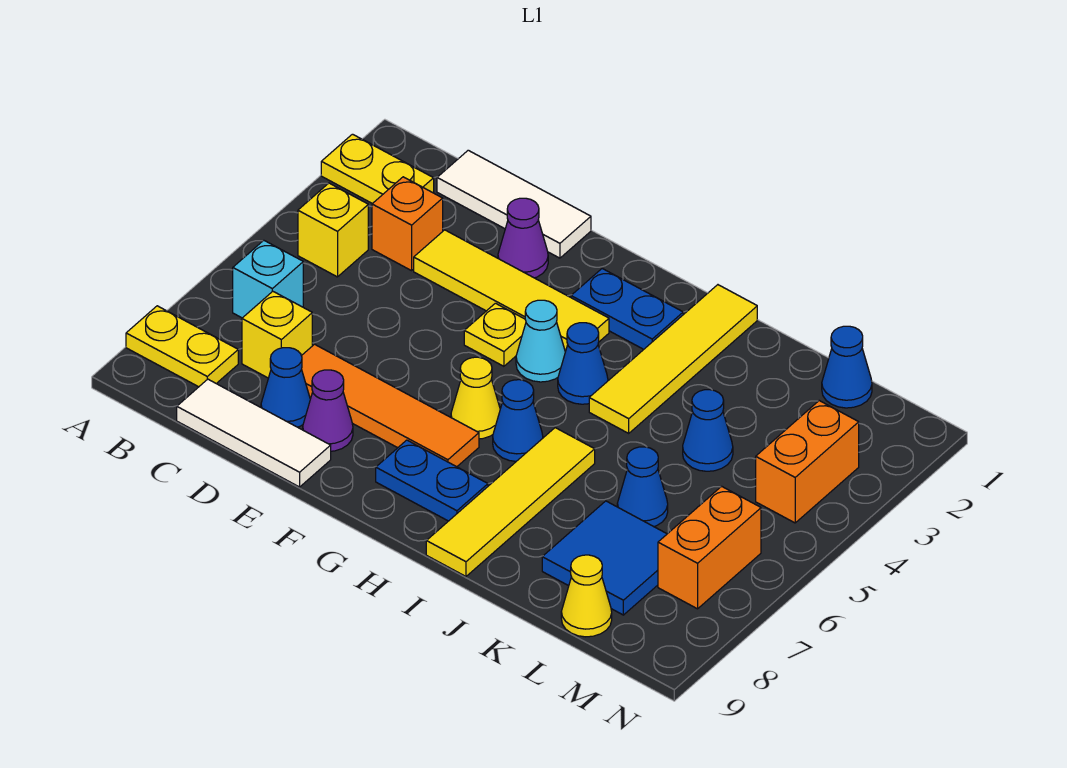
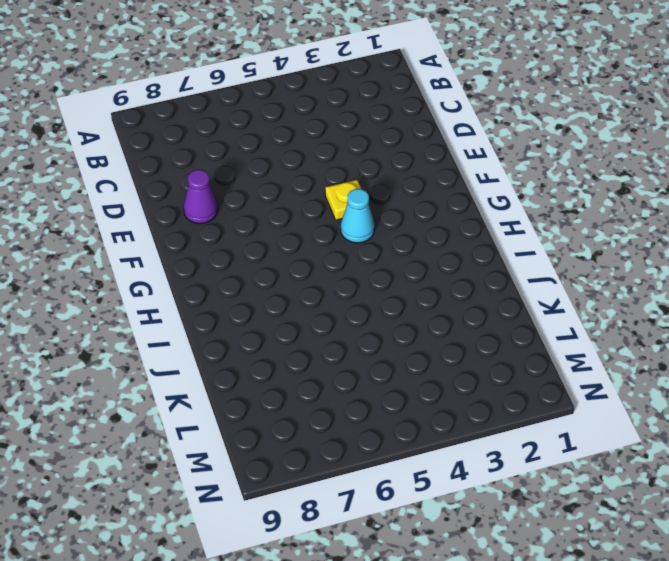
none -> yellow plate A2:B2 level 1
none -> yellow plate A8:B8 level 1
none -> yellow brick B4 level 1

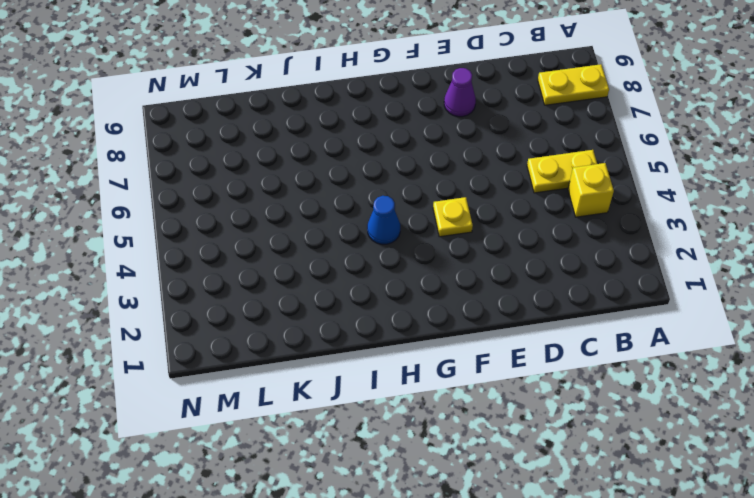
yellow plate B5:C5 level 1 -> yellow plate A2:B2 level 1
none -> cyan brick B6 level 1
none -> white tile C1:E1 level 1
none -> orange brick C3 level 1

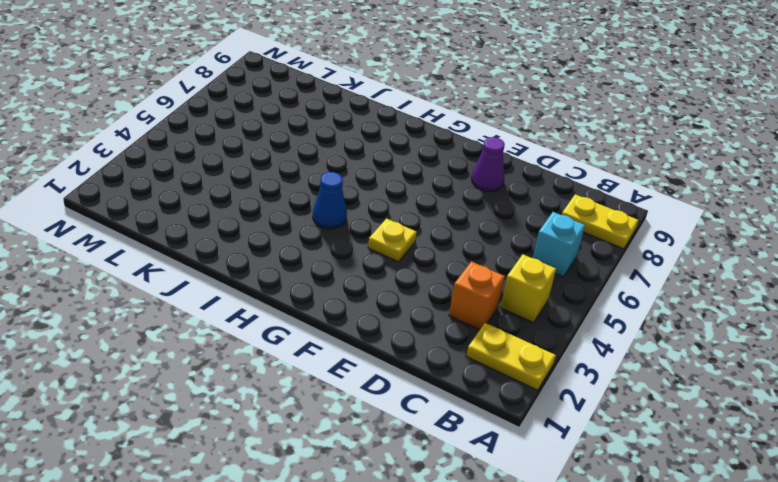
none -> white tile C1:E1 level 1
none -> yellow brick C7 level 1
none -> white tile C9:E9 level 1

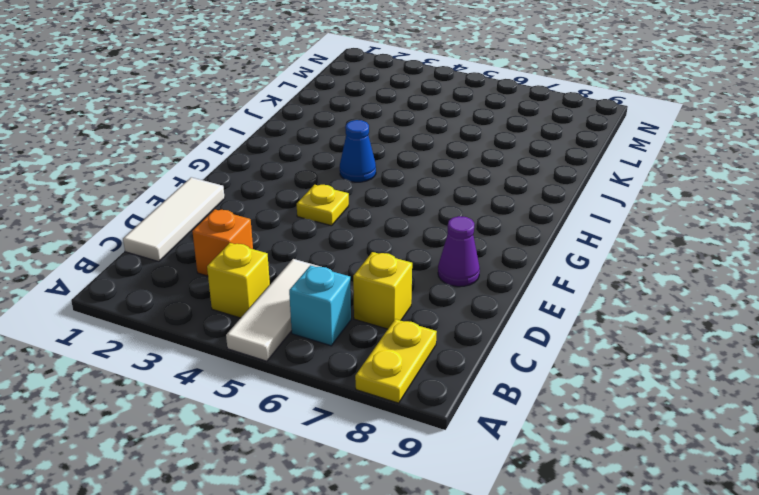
white tile A5:C5 level 1 -> white tile C9:E9 level 1
none -> yellow plate A2:B2 level 1
none -> yellow tile D3:G3 level 1
none -> orange tile D7:G7 level 1

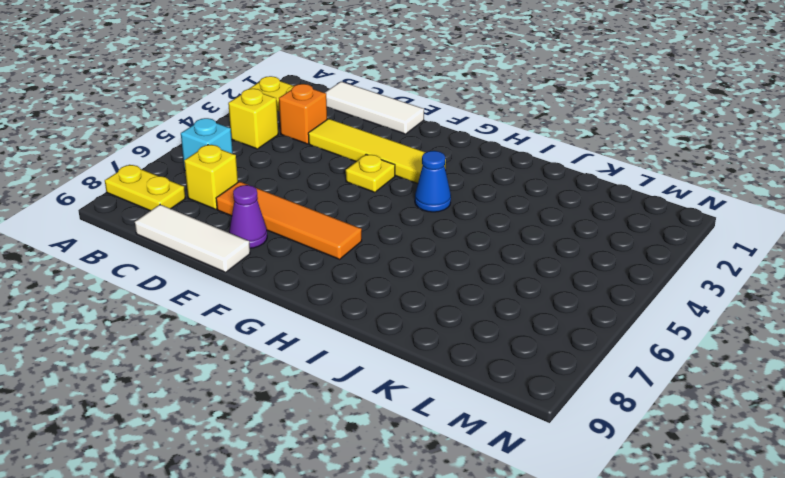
none -> blue cone D8 level 1
none -> purple cone E2 level 1
none -> blue plate G2:H2 level 1

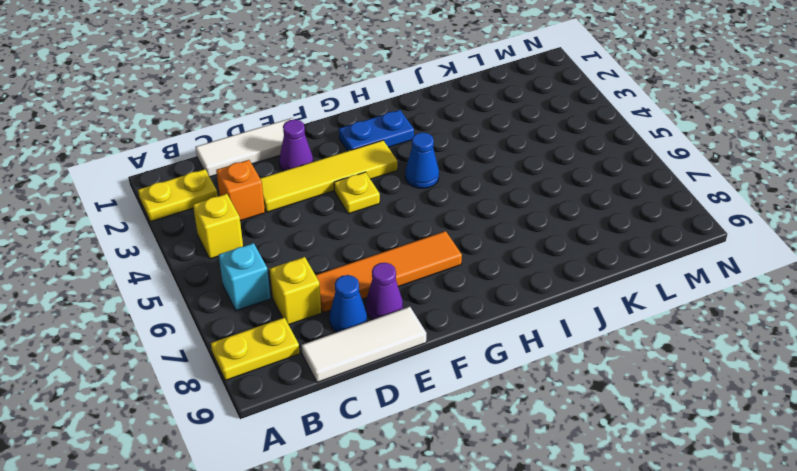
none -> cyan cone G4 level 1
none -> yellow cone G6 level 1
none -> blue plate G8:H8 level 1

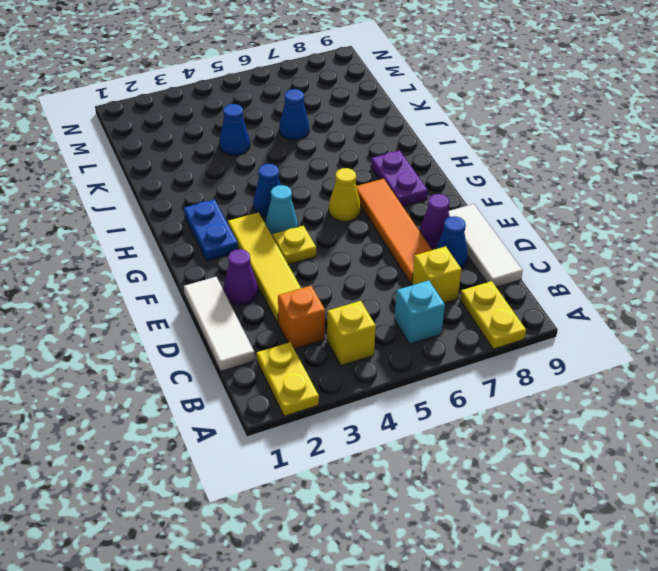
purple plate G8:H8 level 1 -> blue plate G8:H8 level 1
none -> blue cone H6 level 1
none -> yellow tile I1:I4 level 1
none -> yellow tile I6:I9 level 1

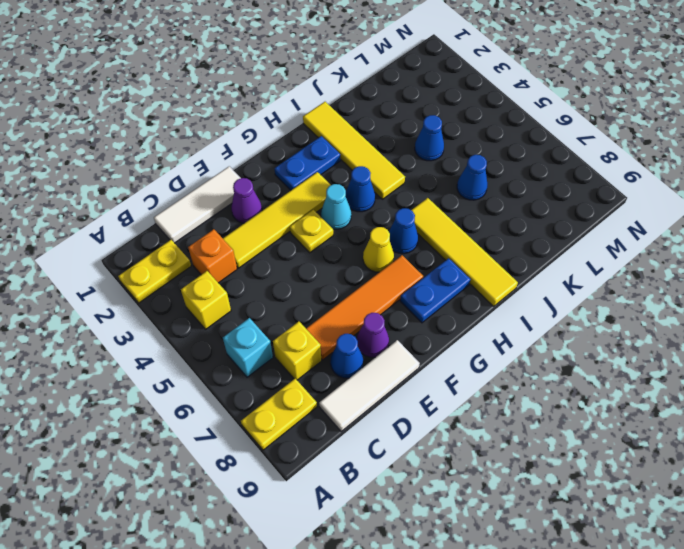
none -> blue tile K7:L8 level 1
none -> blue cone L1 level 1
none -> yellow cone L9 level 1

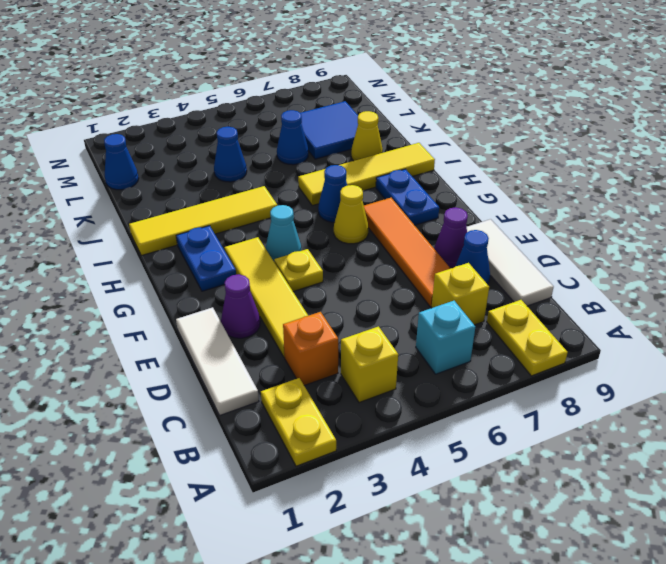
yellow cone J8 level 1 -> yellow cone L9 level 1
none -> blue cone H4 level 1
none -> orange brick M3:M4 level 1
none -> orange brick M6:M7 level 1

